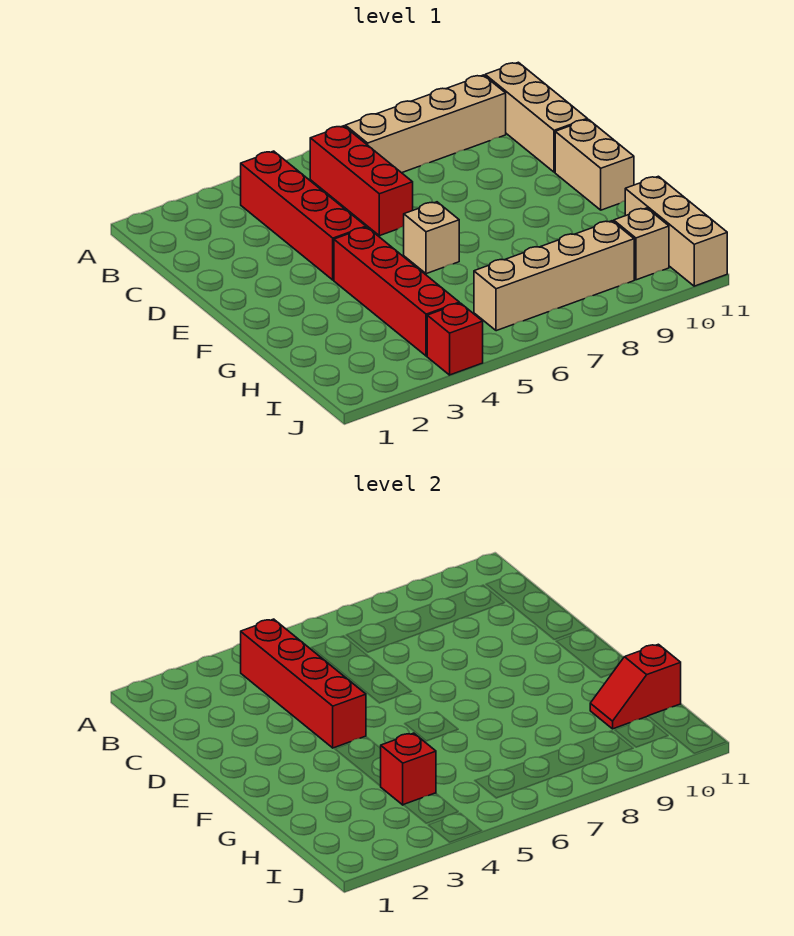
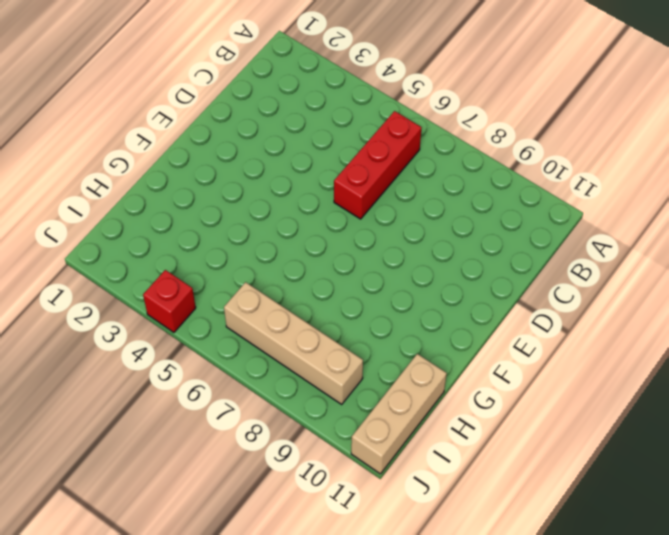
none -> red brick B4:E4 level 1
none -> tan brick B7:B10 level 1
none -> tan brick B11:D11 level 1

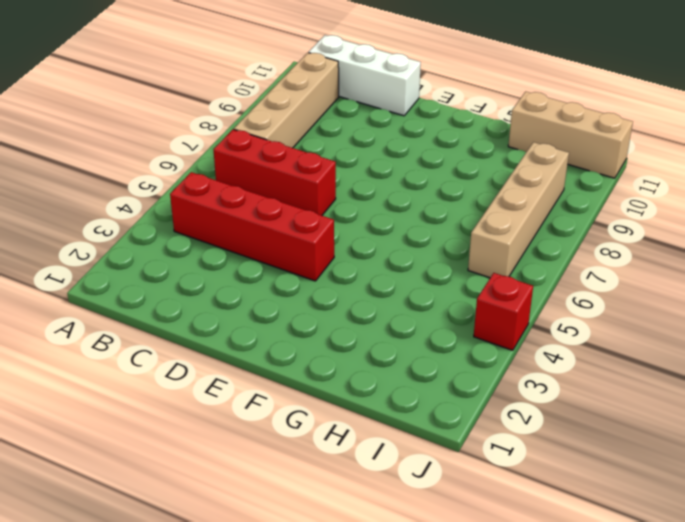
white brick B11:D11 level 1 -> tan brick B11:D11 level 1
none -> tan brick E11:F11 level 1
none -> red brick F4:I4 level 1
none -> tan brick F6 level 1

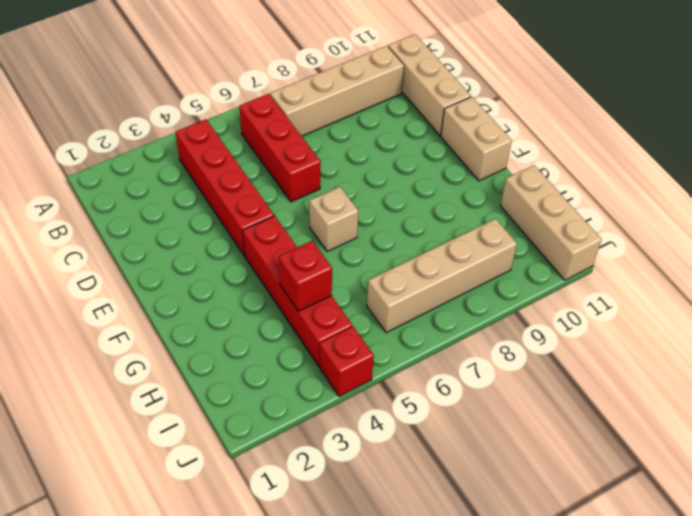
none -> tan brick I10 level 1
none -> red brick B4:E4 level 2
none -> red slope H10:H11 level 2 top 11

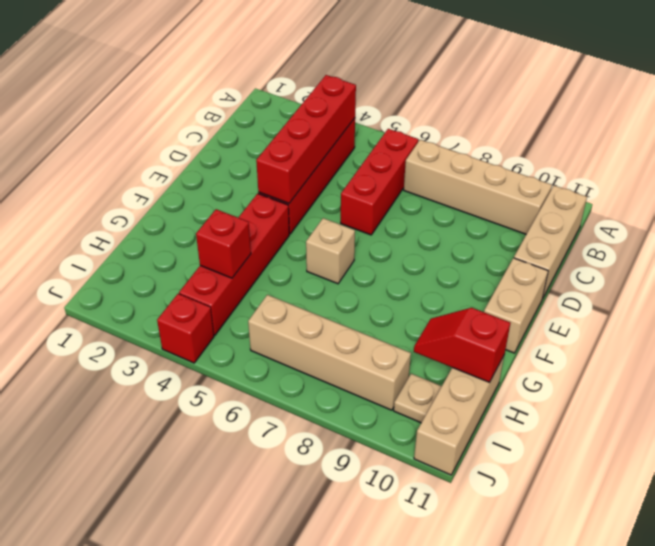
tan plate I10 level 1 -> tan brick I10 level 1

